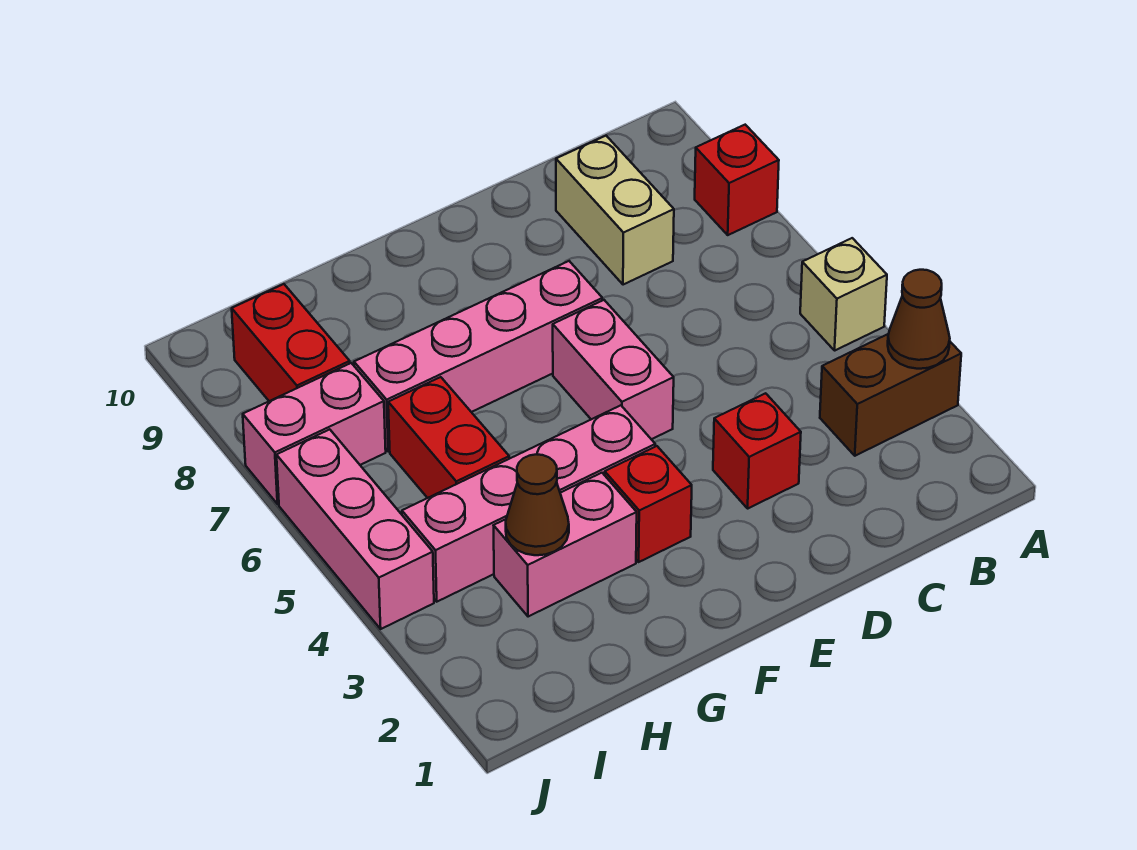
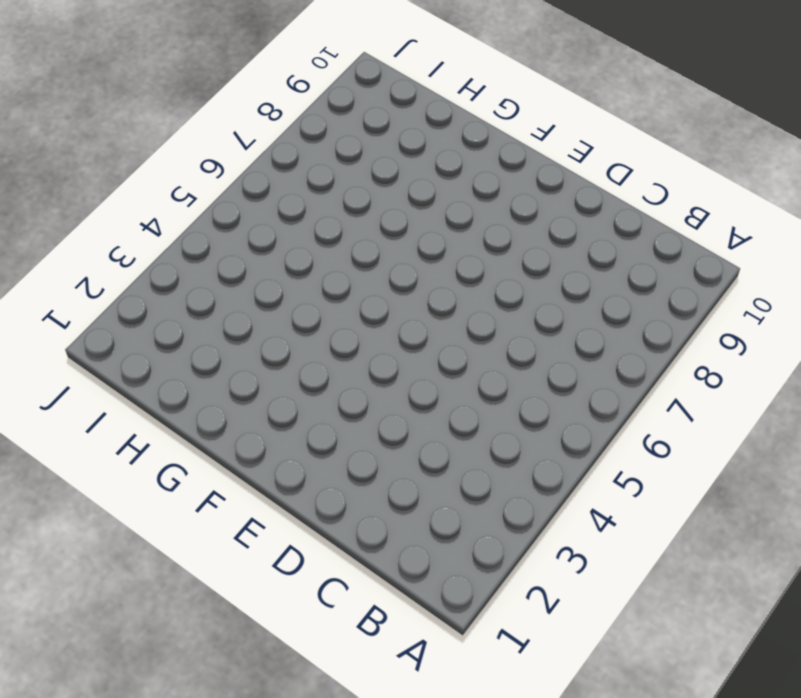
none -> brown brick A3:B3 level 1
none -> tan brick A5 level 1
none -> red brick A8 level 1

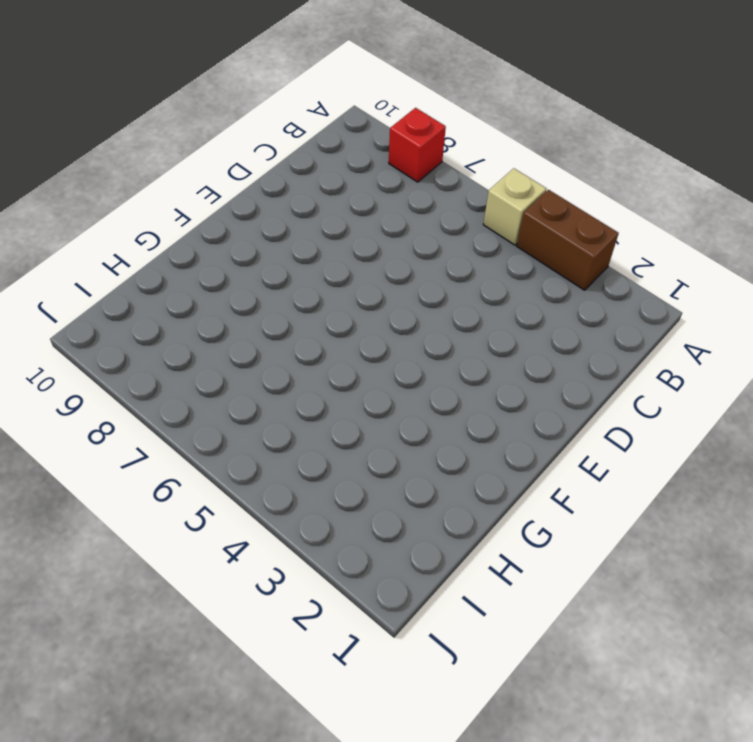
brown brick A3:A4 level 1 -> brown brick A3:B3 level 1
none -> tan brick C8:C9 level 1
none -> red brick D3 level 1
none -> pink brick E5:E6 level 1

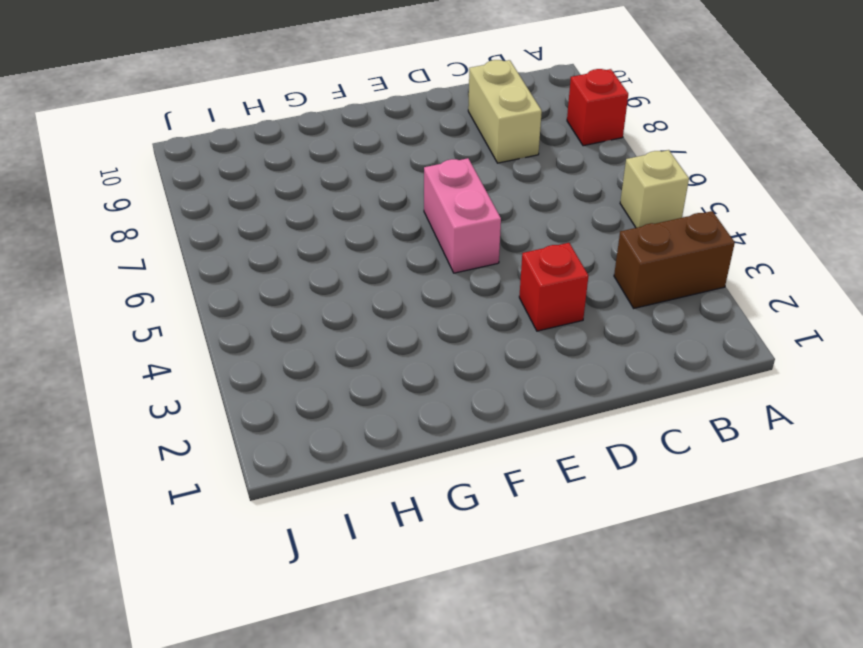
none -> pink brick E7:H7 level 1
none -> red brick F3 level 1
none -> pink brick F4:I4 level 1

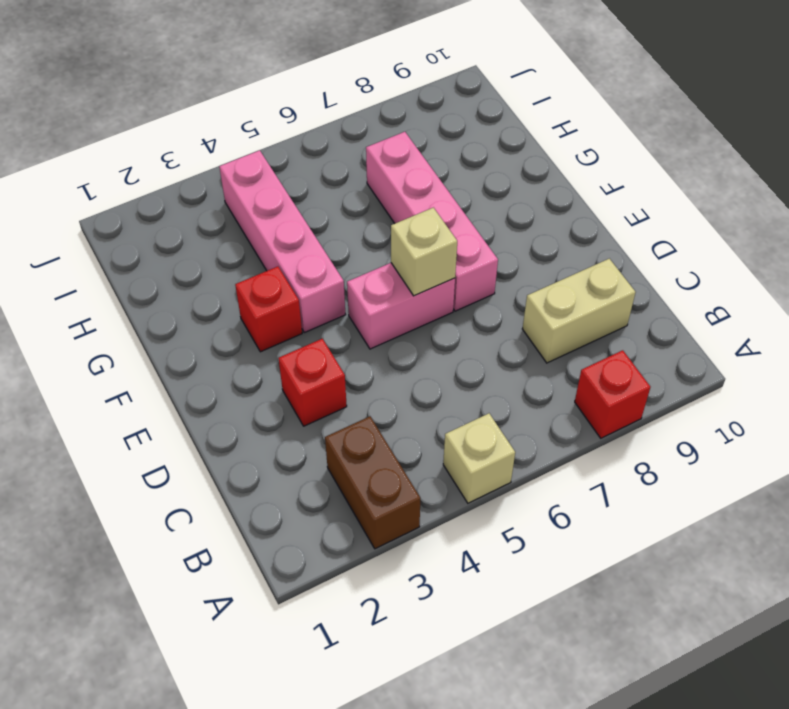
tan brick E6 level 2 -> none
none -> pink brick G3:H3 level 1
none -> red brick H5:H6 level 1
none -> pink brick I7:J7 level 1

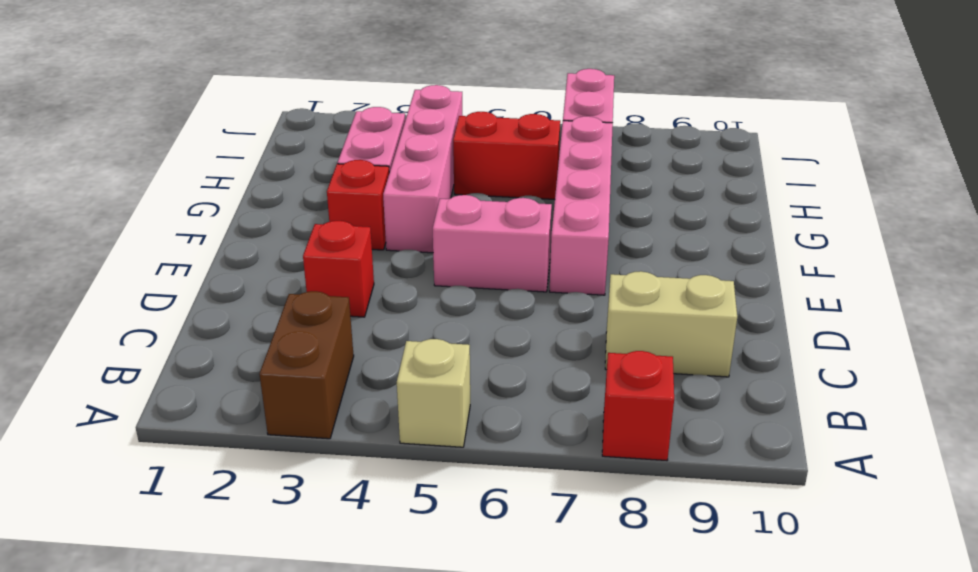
none -> red brick I8:I9 level 1
none -> pink brick J4:J6 level 1
none -> brown cone A3 level 2

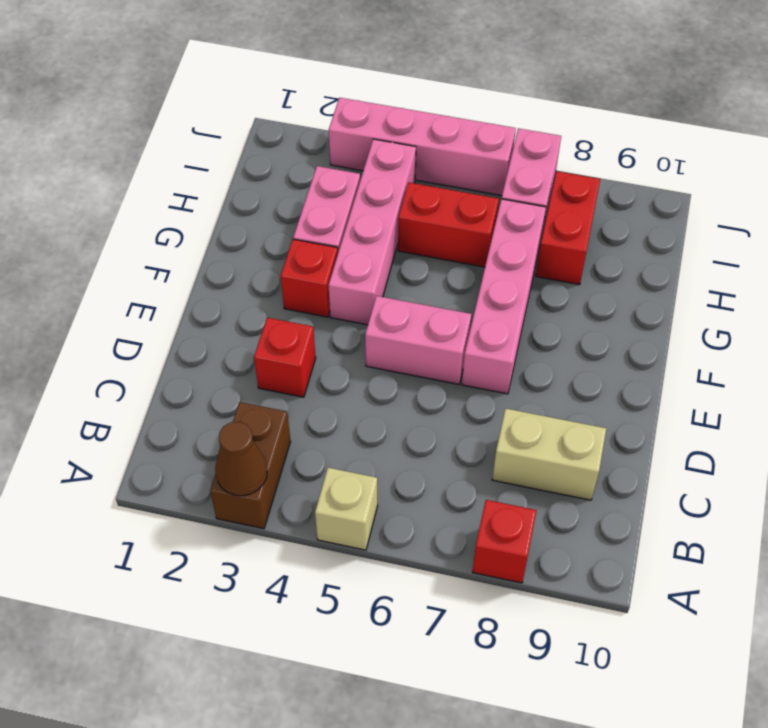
red brick H8:I8 level 1 -> red brick I8:I9 level 1
pink brick J3:J6 level 1 -> pink brick J4:J6 level 1
none -> brown cone H3 level 2

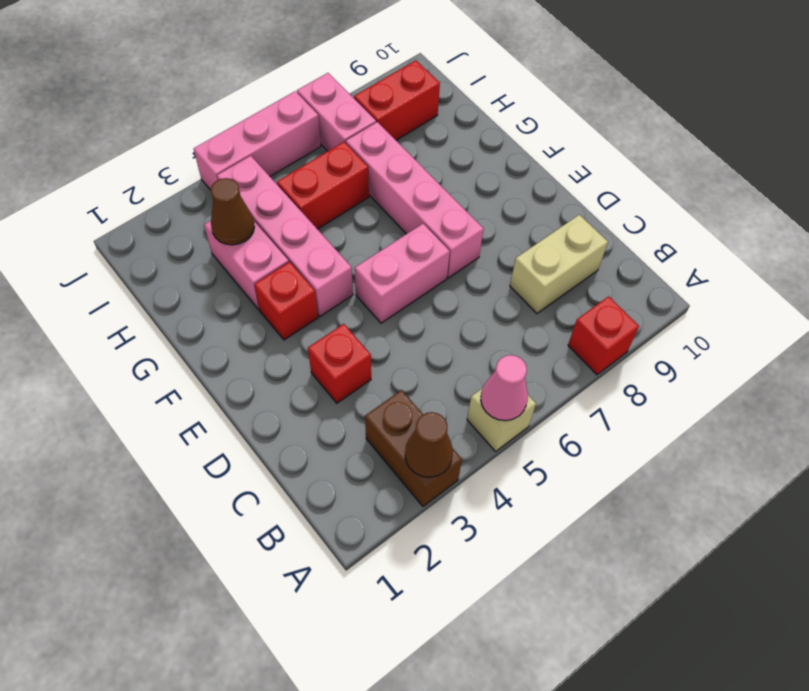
pink cone A5 level 2 -> none

